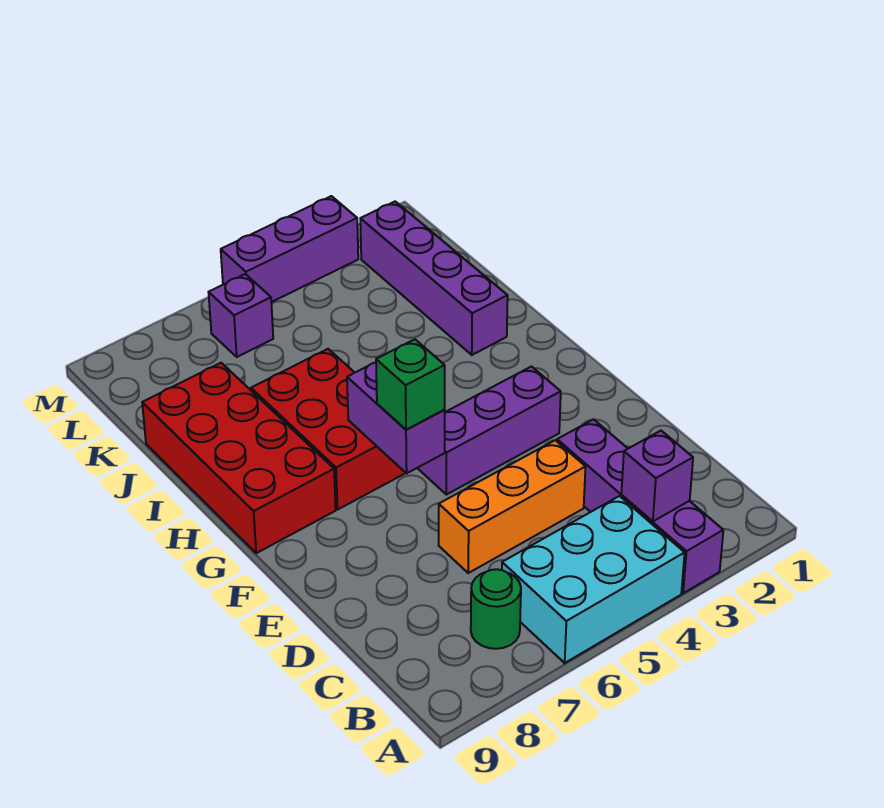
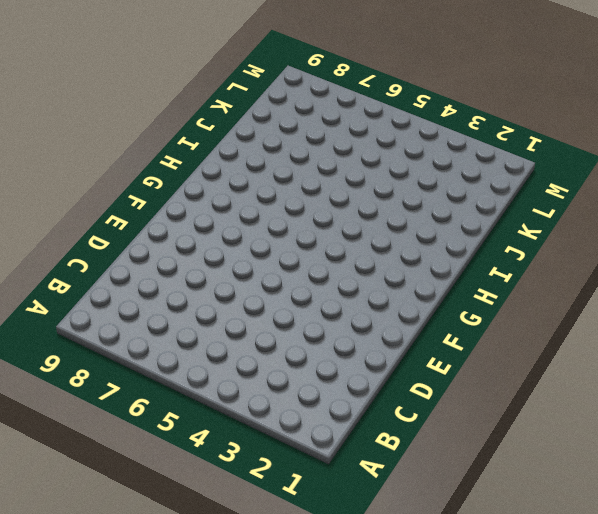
none -> purple brick A3:D3 level 1
none -> cyan brick A4:B6 level 1
none -> green round brick B7 level 1

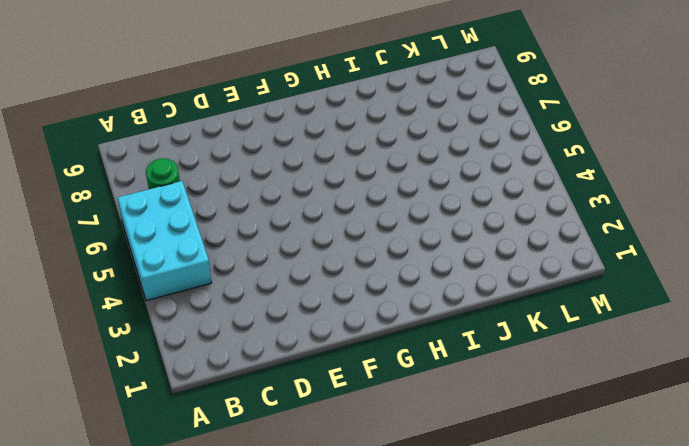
none -> purple brick A3:D3 level 1
none -> orange brick D4:D6 level 1
none -> purple brick F3:F5 level 1

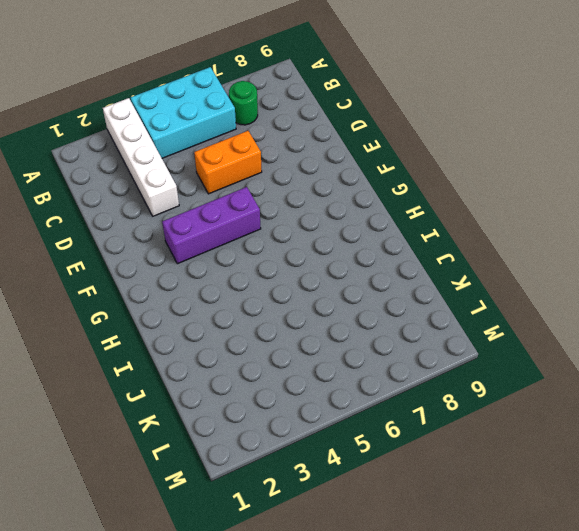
white brick A3:D3 level 1 -> purple brick A3:D3 level 1
orange brick D5:D6 level 1 -> orange brick D4:D6 level 1
none -> red brick G6:I7 level 1
none -> red brick G8:J9 level 1
none -> purple brick I2:L2 level 1

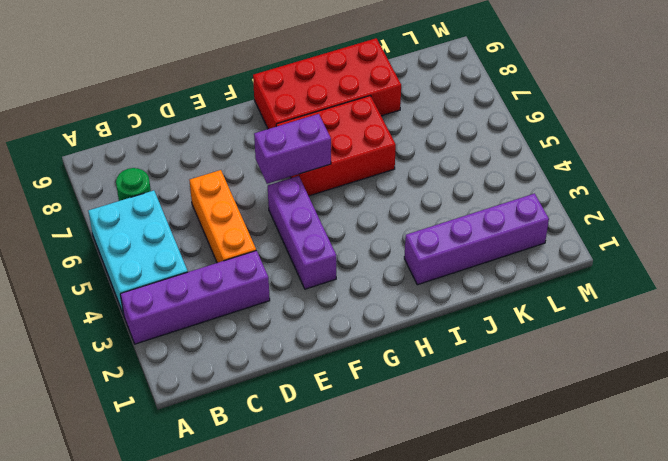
none -> purple brick L6 level 1
none -> purple brick M3:M5 level 1
none -> purple brick B3 level 2

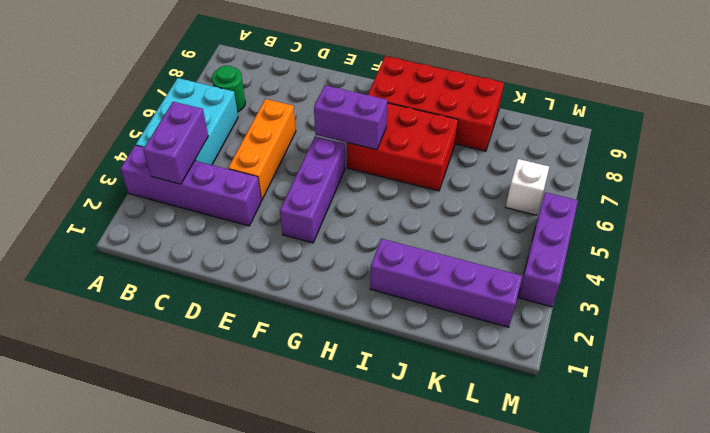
purple brick B3:B4 level 2 -> purple brick B3 level 2
white brick L6 level 1 -> purple brick L6 level 1
none -> green brick F6 level 3

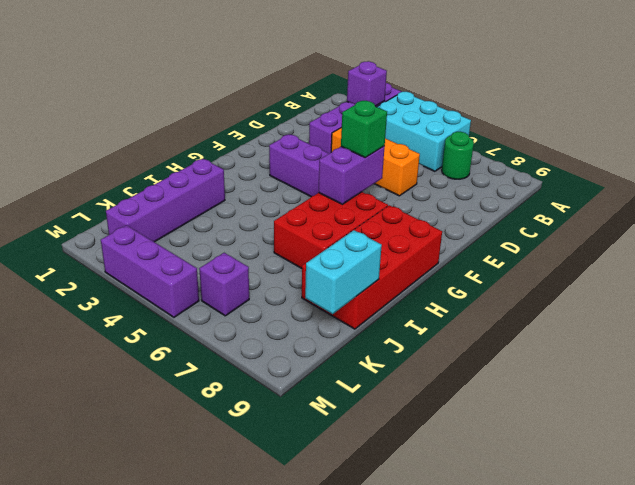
cyan brick J9:K9 level 2 -> none

